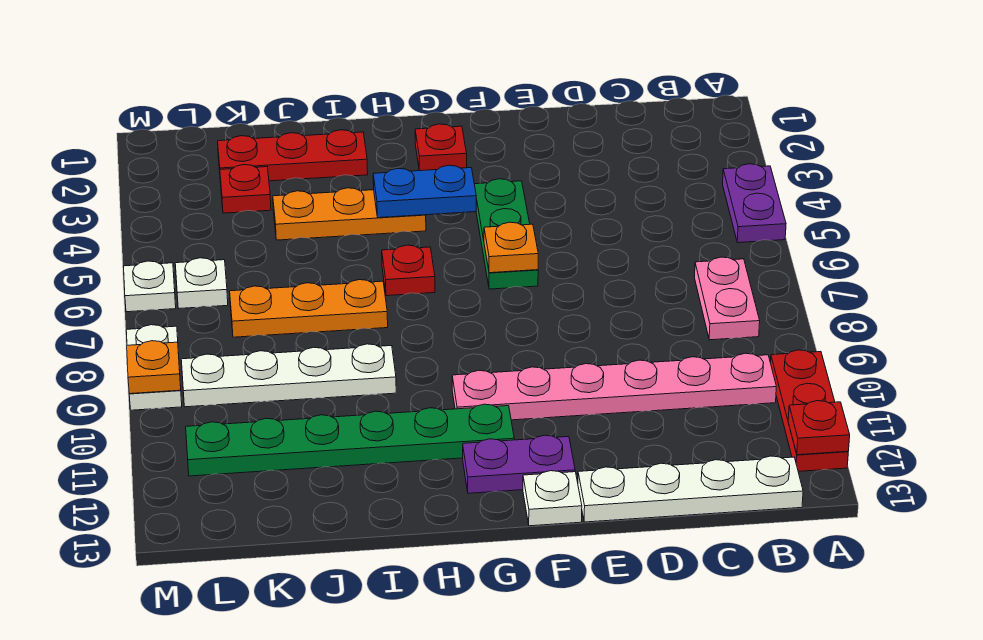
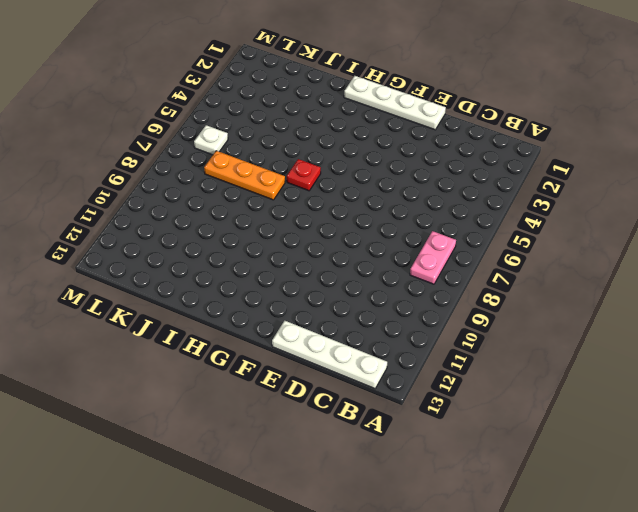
white plate E1:H1 level 1 -> white plate I9:L9 level 1
none -> purple plate A4:A5 level 1
none -> red plate A10:A12 level 1
none -> pink plate B10:G10 level 1

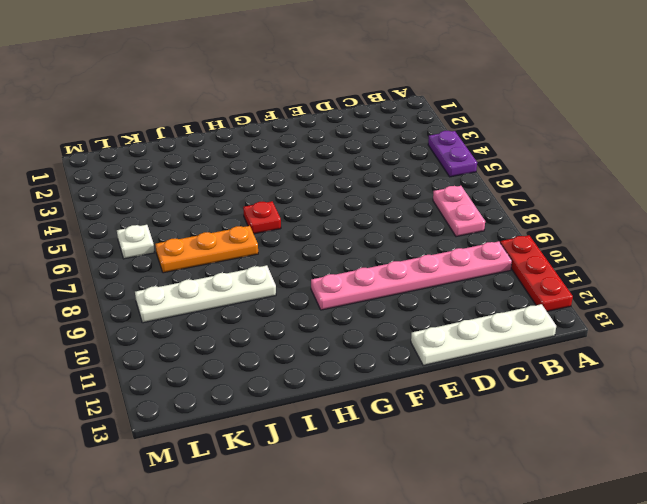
none -> green plate F4:F6 level 1
none -> purple plate F12:G12 level 1
none -> white plate F13 level 1

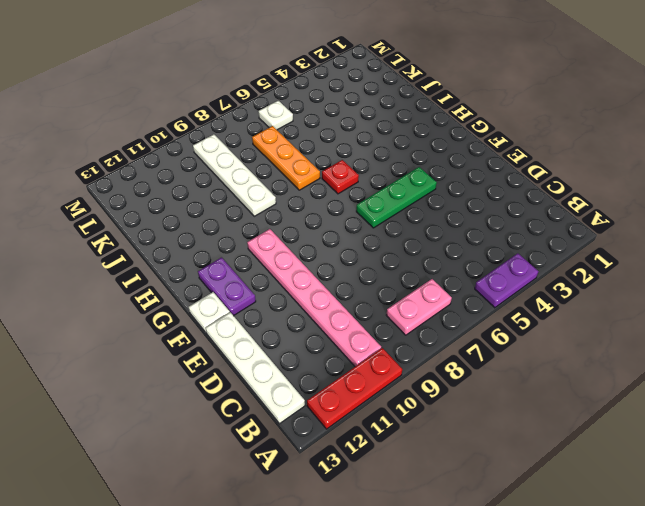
none -> red plate G2 level 1
none -> green plate G11:L11 level 1
none -> orange plate H4:J4 level 1

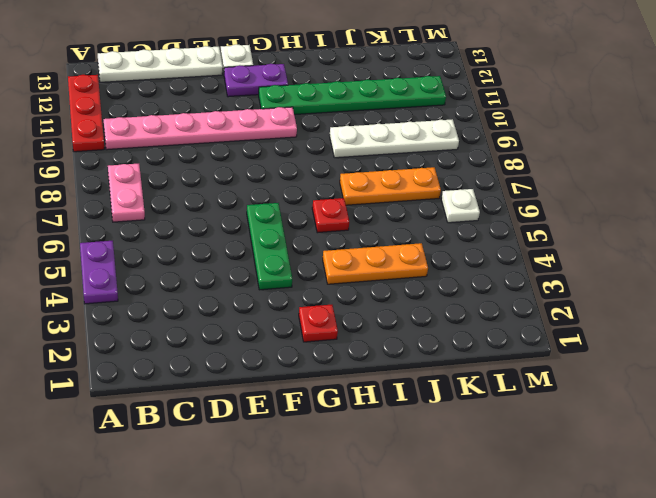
none -> red plate I2:K2 level 1
none -> red plate K3 level 1
none -> white plate M6 level 1

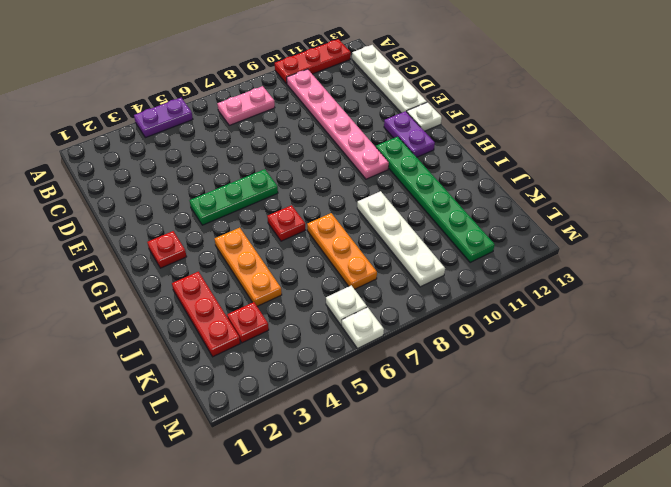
none -> white plate M8:M9 level 1
none -> red plate A12 level 2
none -> orange plate F6 level 2

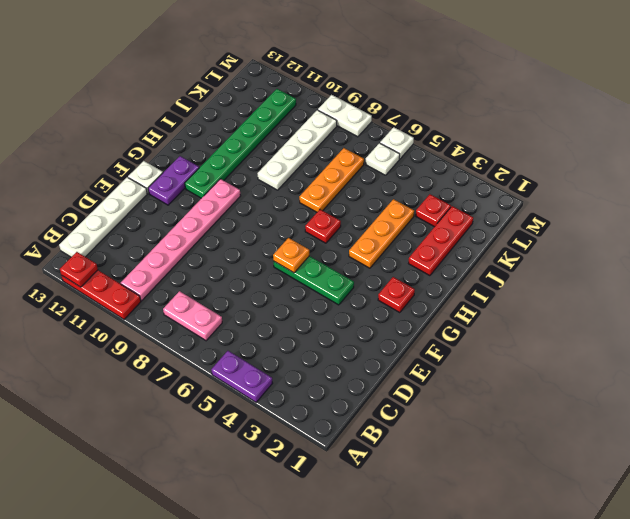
none -> blue plate G4:H4 level 2
none -> orange plate M9 level 2

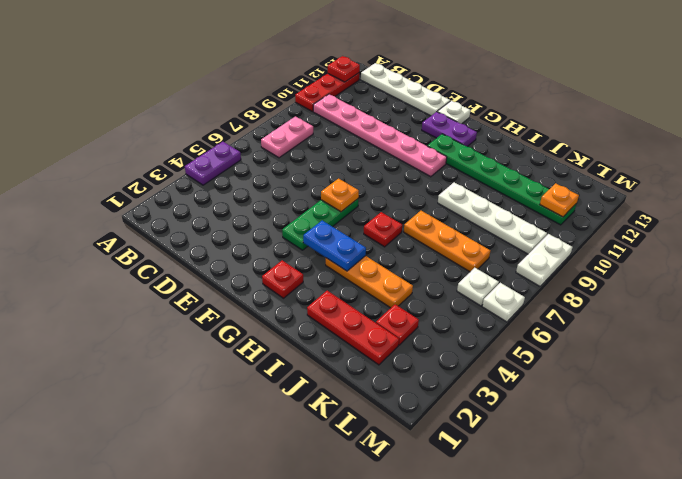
orange plate L11 level 2 -> orange plate M9 level 2

